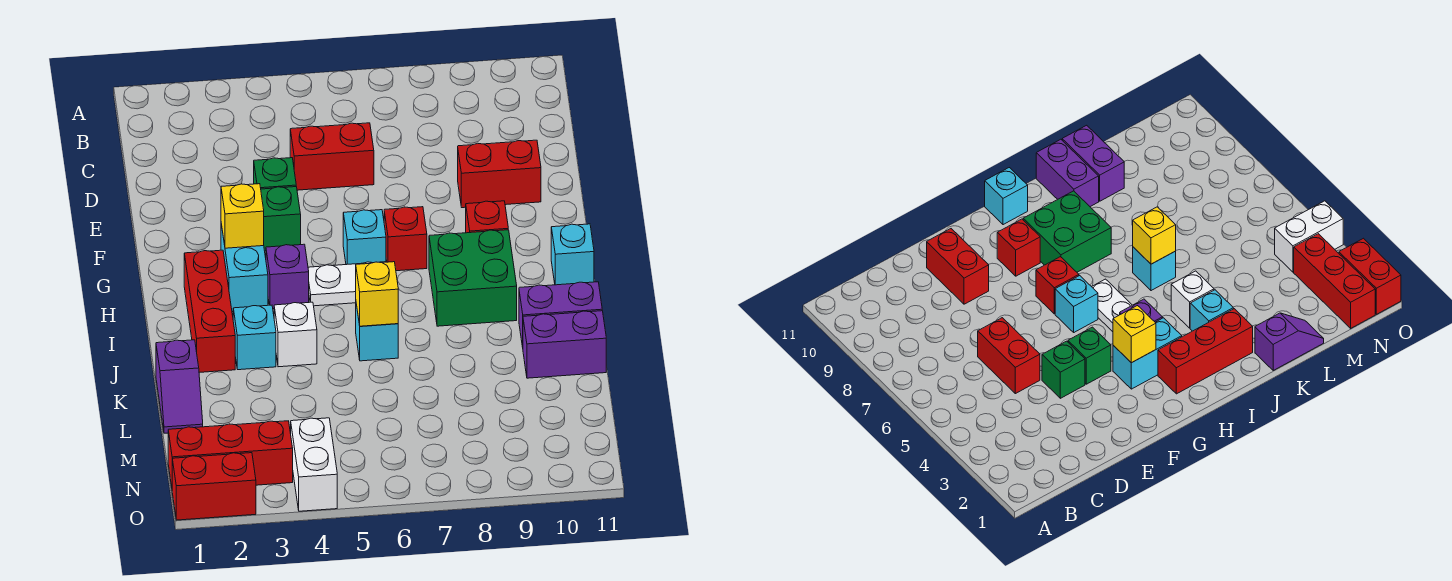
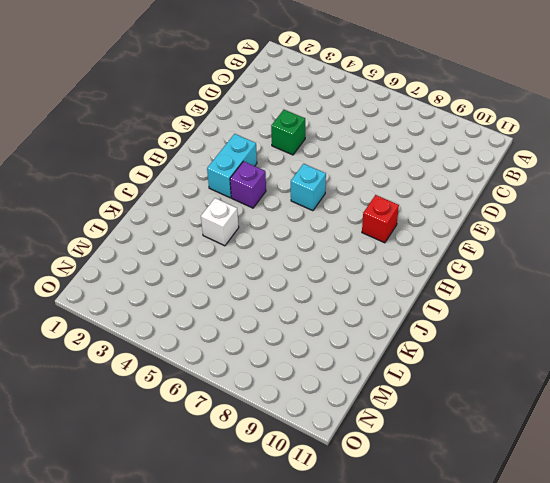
none -> red brick D5:D6 level 1
none -> red brick E9:E10 level 1
none -> green brick F4 level 1

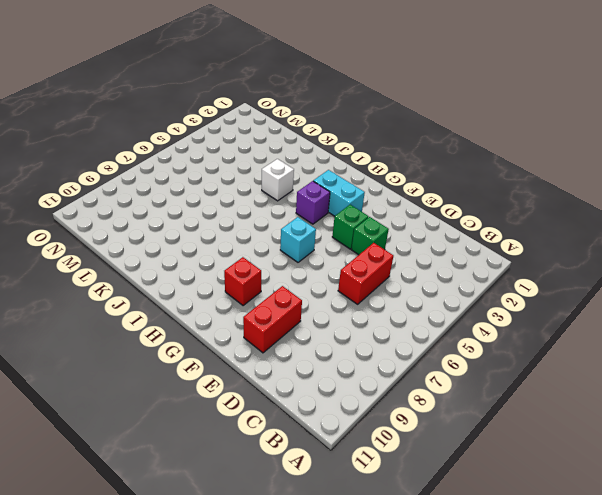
none -> red brick G7 level 1
none -> red brick H2:J2 level 1
none -> white plate H5:H6 level 1

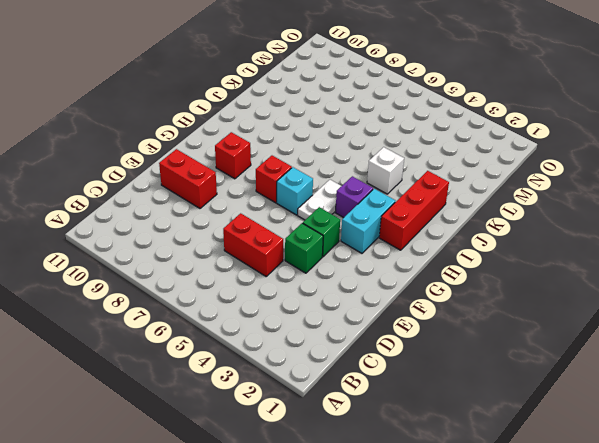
white plate G5:H5 level 1 -> white plate H5:H6 level 1
none -> green brick H8:I9 level 1
none -> cyan brick H11 level 1
none -> cyan brick J3 level 1

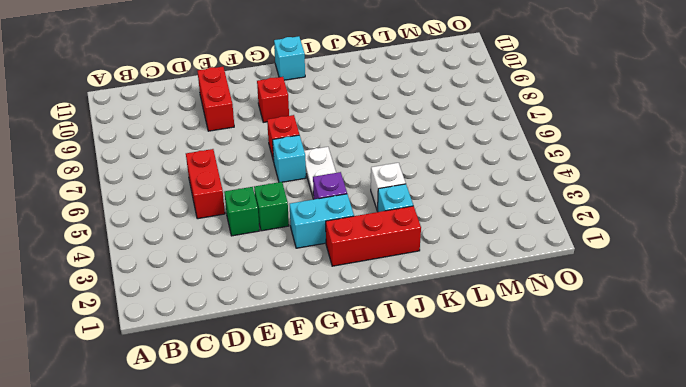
none -> green brick H8:I9 level 1
none -> cyan brick J6 level 1
none -> purple brick J10:J11 level 1

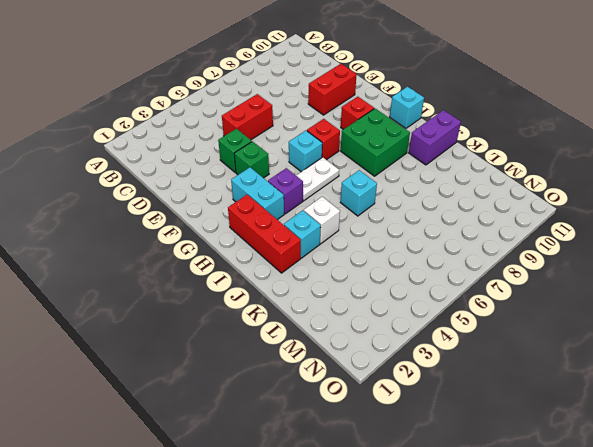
none -> purple slope K1:L1 level 1 top K
none -> purple brick K10:K11 level 1
none -> red brick N1:N3 level 1

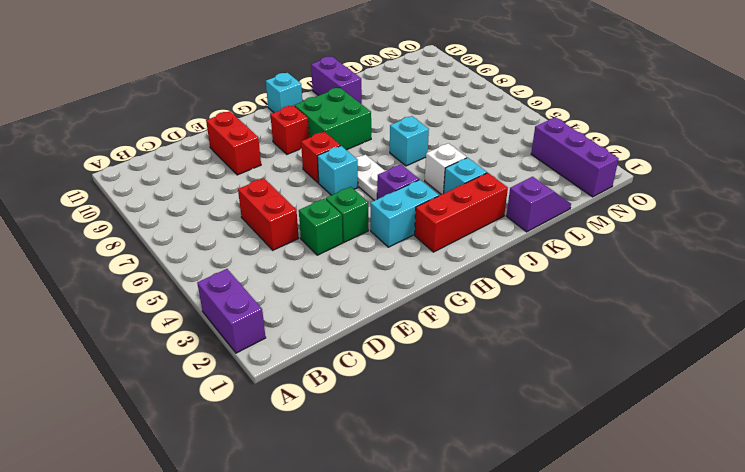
purple brick A2:A3 level 1 -> purple brick K10:K11 level 1
purple brick N1:N3 level 1 -> red brick N1:N3 level 1
none -> white brick N4:O4 level 1
none -> red brick O1:O2 level 1
none -> yellow brick G3 level 2

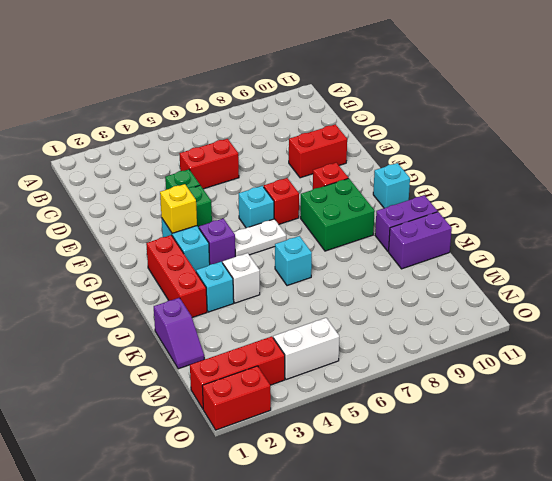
white brick N4:N5 level 1 -> white brick N4:O4 level 1
none -> yellow brick J6 level 2

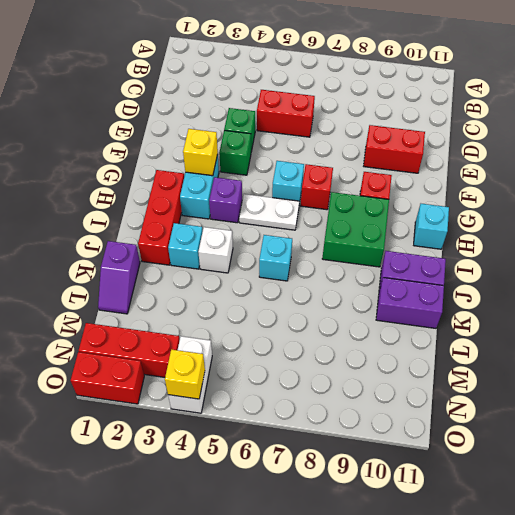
yellow brick O4 level 2 -> yellow brick J6 level 2

